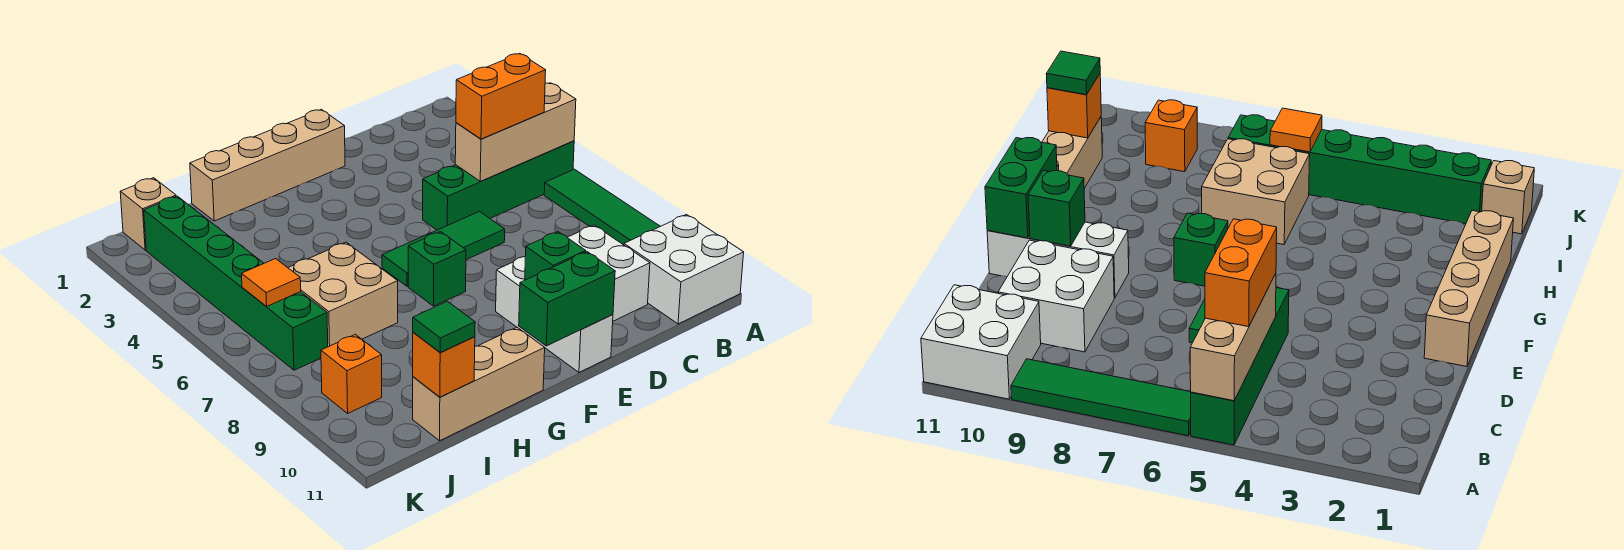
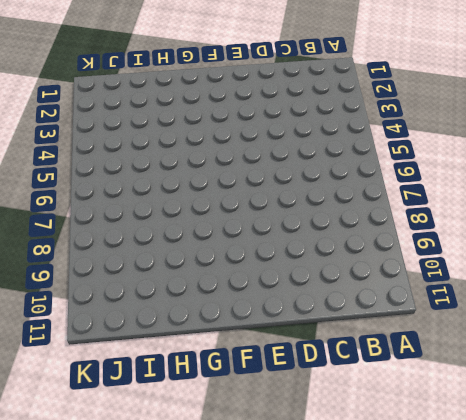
none -> green brick A5:D5 level 1
none -> green tile A6:A9 level 1
none -> white brick A10:B11 level 1

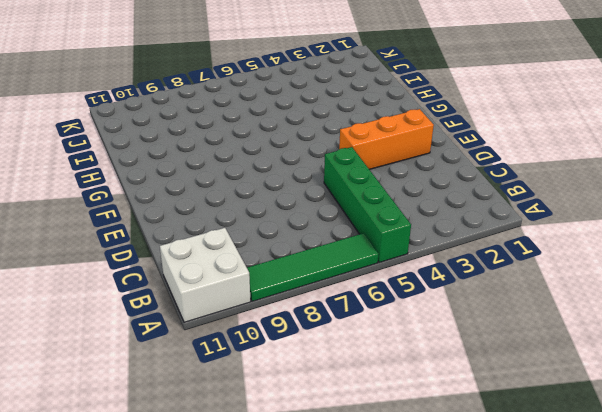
orange brick E2:E4 level 1 -> none
none -> white brick C9:D10 level 1
none -> green tile D6:F6 level 1
none -> tan brick E1:H1 level 1

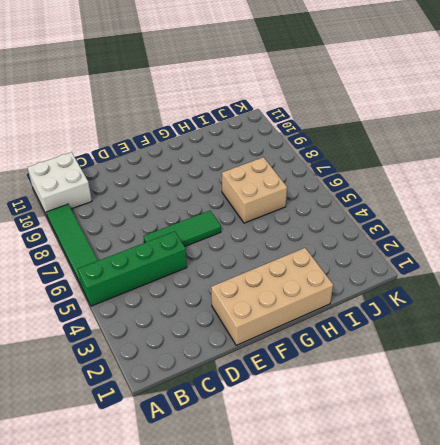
tan brick E1:H2 level 1 -> tan brick E1:H1 level 1
none -> white brick C9:D10 level 1
none -> white brick E9:E11 level 1
none -> green brick F7 level 1

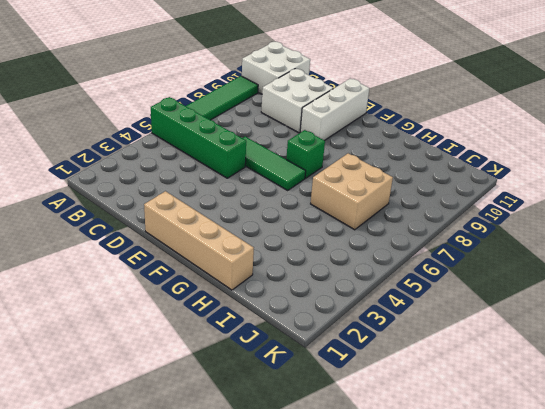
none -> tan brick G11:I11 level 1
none -> tan brick J1 level 1
none -> green brick J2:J7 level 1

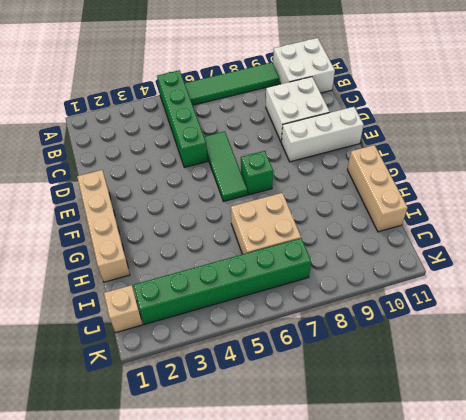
none -> orange brick J9 level 1
none -> tan brick A5:C5 level 2
none -> green brick E10 level 2

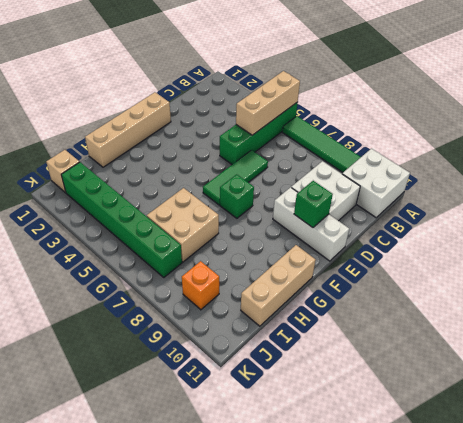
none -> green brick E11:F11 level 2
none -> orange brick I11 level 2
none -> orange tile J6 level 2

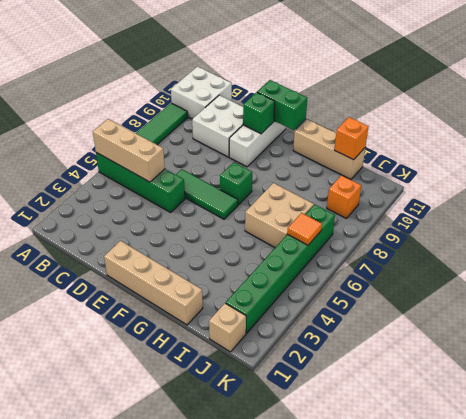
none -> orange brick B5:C5 level 3
none -> green tile I11 level 3

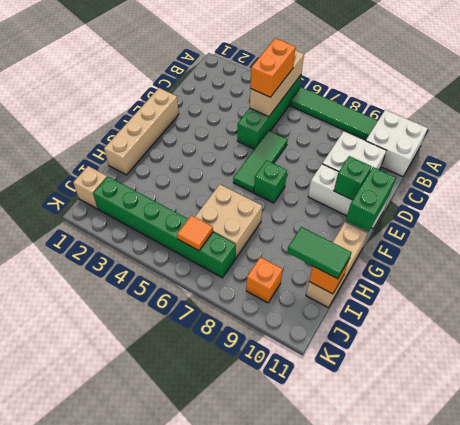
green tile I10:I11 level 3 -> green tile I11 level 3

